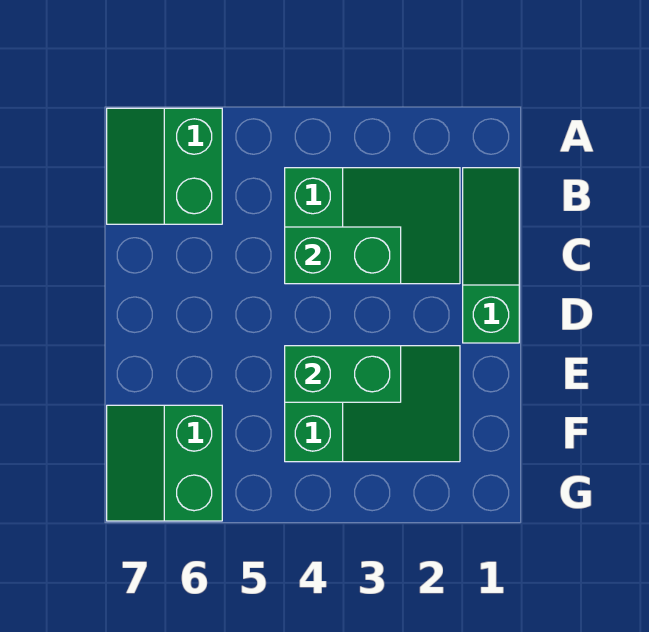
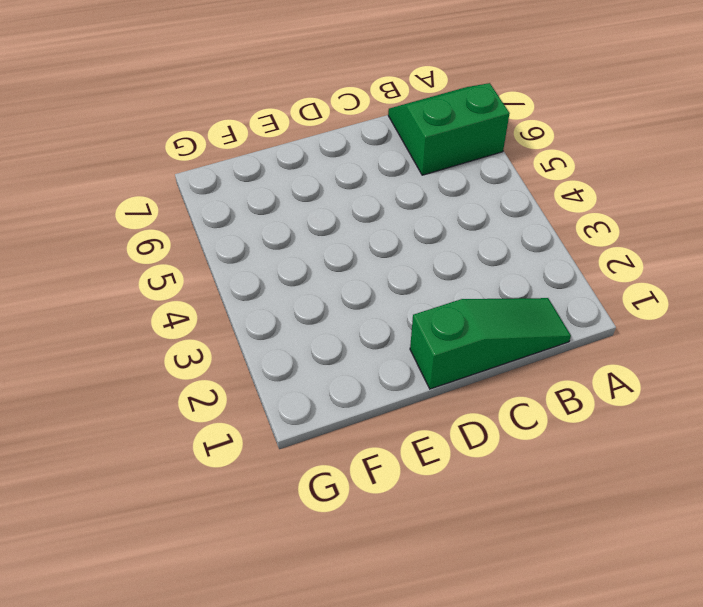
none -> green slope B2:C4 level 1 top 4
none -> green slope E2:F4 level 1 top 4

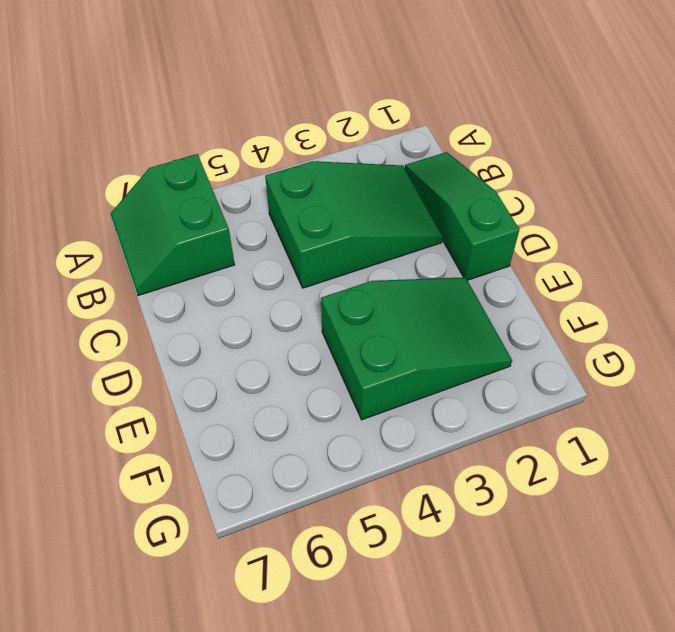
none -> green slope F6:G7 level 1 top 6
none -> green brick C3:C4 level 2

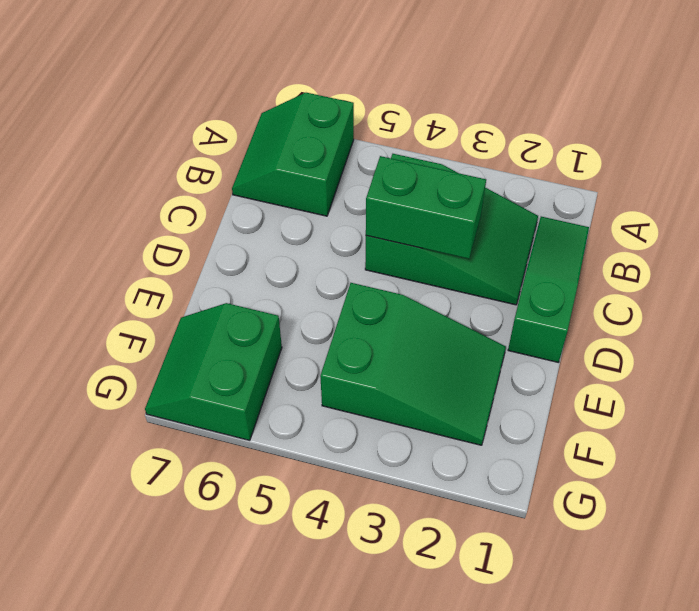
none -> green brick E3:E4 level 2

